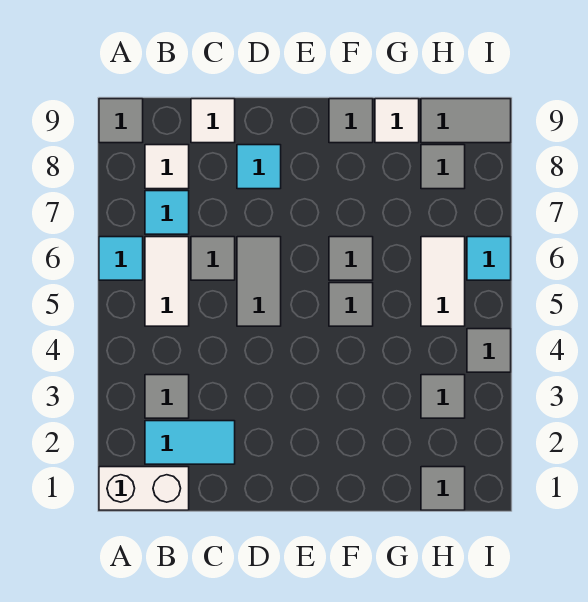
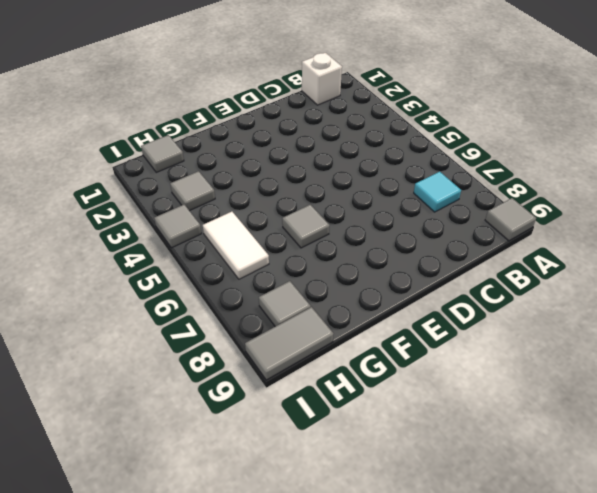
white brick B1 level 1 -> white brick A1:B1 level 1
none -> cyan tile A6 level 1
none -> cyan tile B2:C2 level 1
none -> grey tile B3 level 1

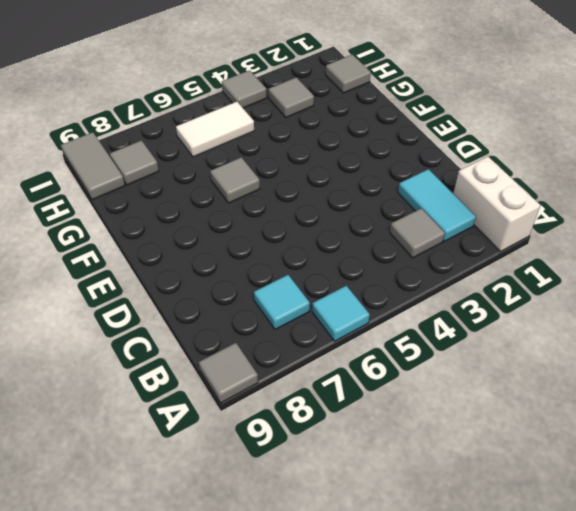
none -> white tile B5:B6 level 1
none -> white tile B8 level 1
none -> grey tile C6 level 1

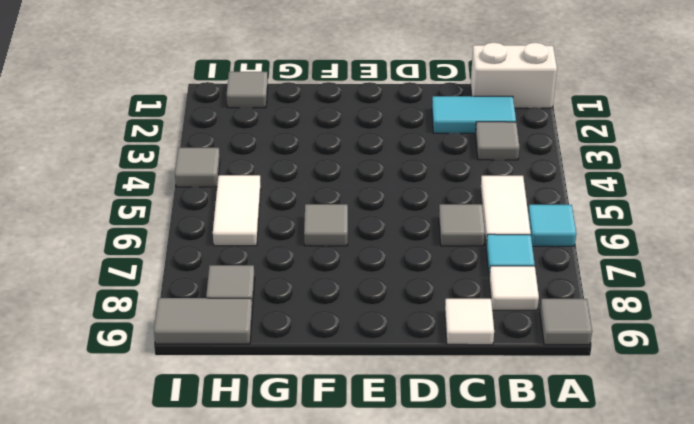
none -> grey tile D5:D6 level 1
none -> cyan tile D8 level 1
none -> grey tile F5 level 1

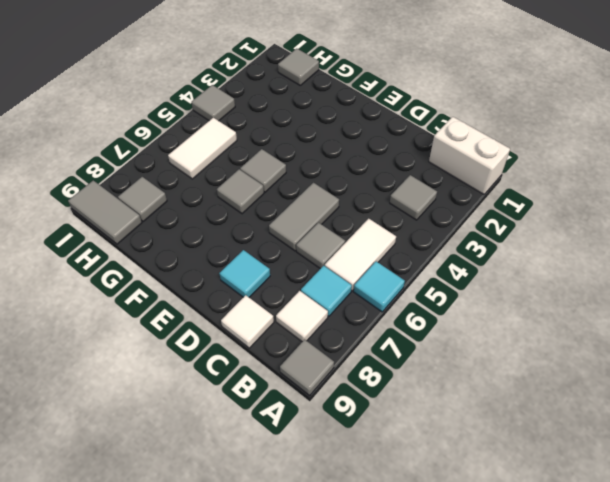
none -> cyan tile B2:C2 level 1
none -> grey tile F9 level 1
none -> white tile G9 level 1

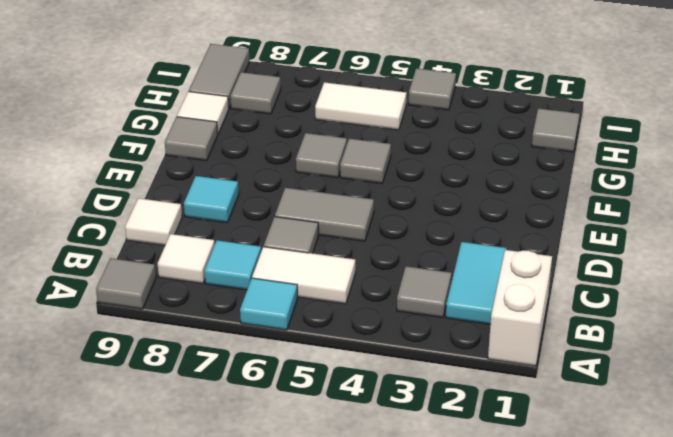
none -> grey tile H3 level 1
none -> cyan tile I6 level 1

